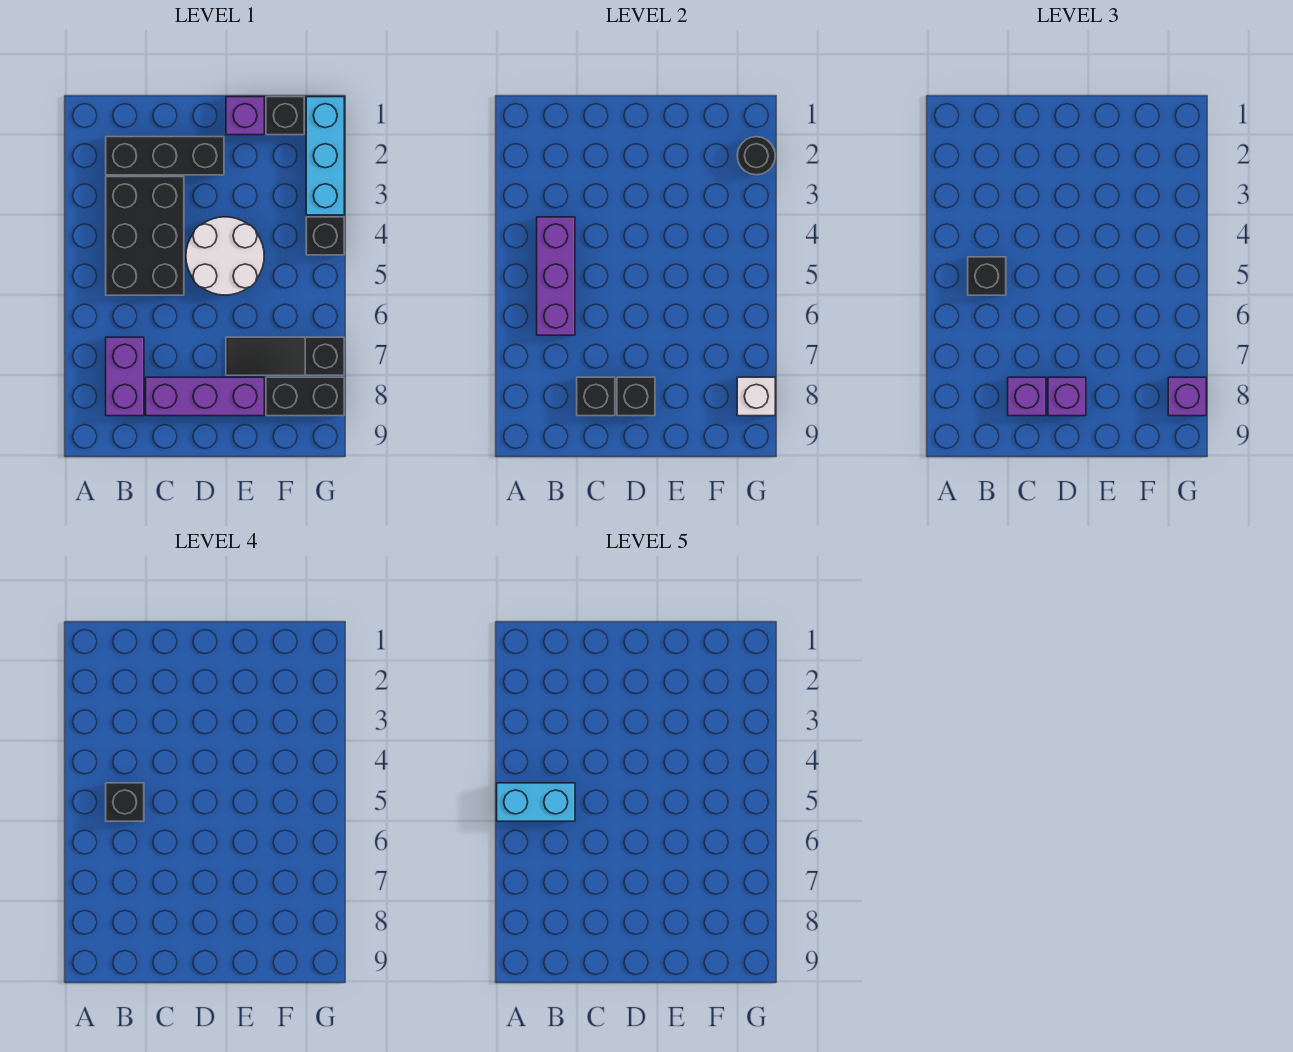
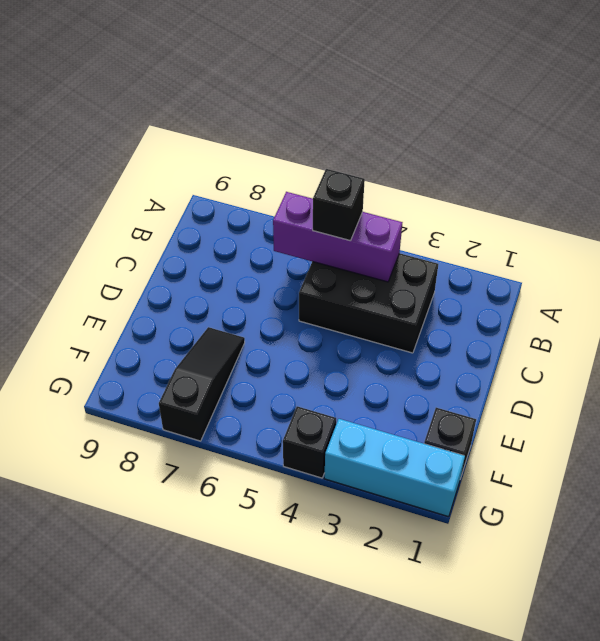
none -> black brick B2:D2 level 1
none -> purple brick B7:B8 level 1
none -> purple brick C8:E8 level 1

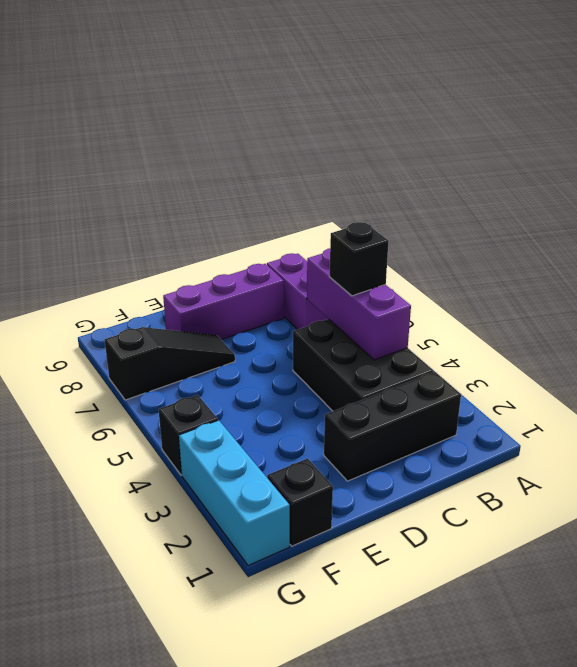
none -> white round brick D4:E5 level 1
none -> purple brick E1 level 1
none -> black brick F8:G8 level 1

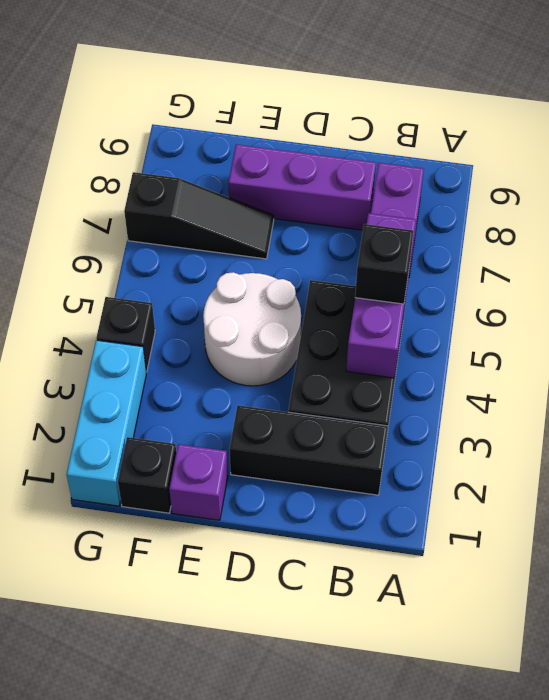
none -> black brick F8:G8 level 1
none -> black brick C8 level 2
none -> black brick D8 level 2

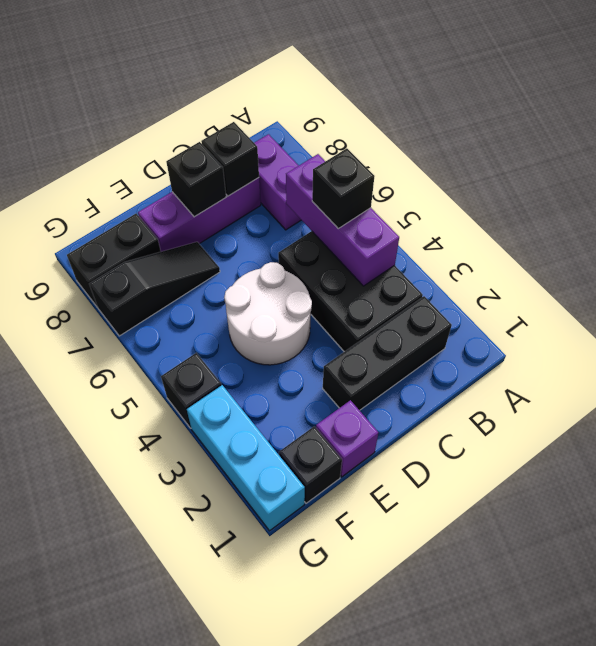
none -> black round brick G2 level 2
none -> white brick G8 level 2
none -> purple brick C8 level 3

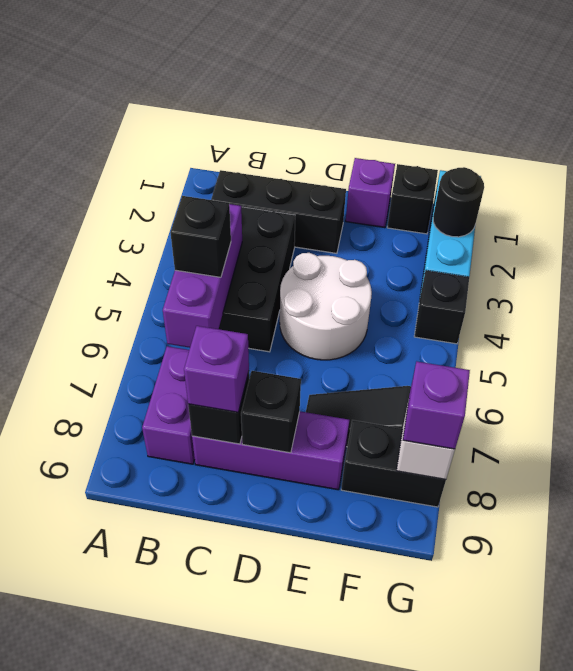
none -> purple brick D8 level 3
none -> black brick B5 level 4
none -> cyan brick A5:B5 level 5

